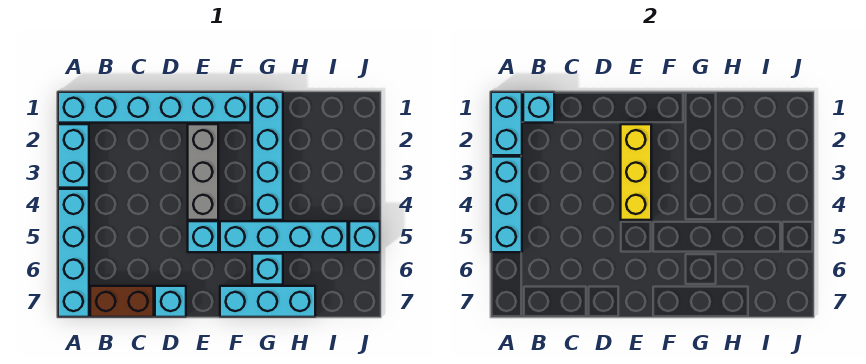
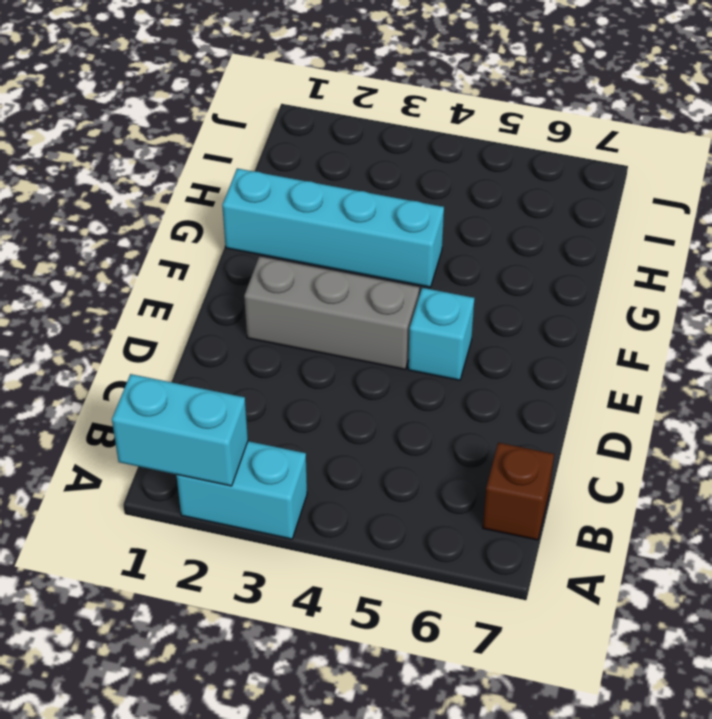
brown brick B7 level 1 -> brown brick B7:C7 level 1
none -> cyan brick A1:F1 level 1
none -> cyan brick A4:A7 level 1
none -> cyan brick D7 level 1

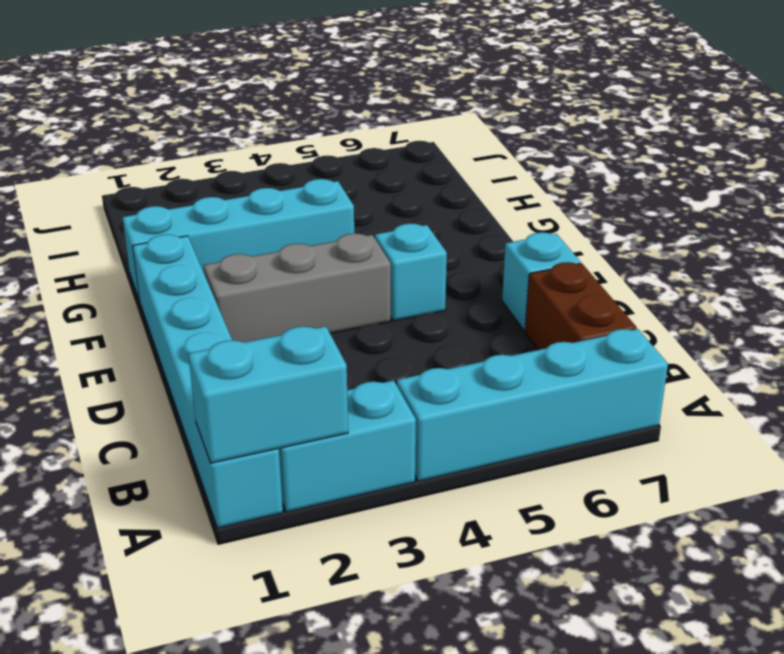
none -> cyan brick F5:I5 level 1
none -> cyan brick F7:H7 level 1
none -> cyan brick G6 level 1

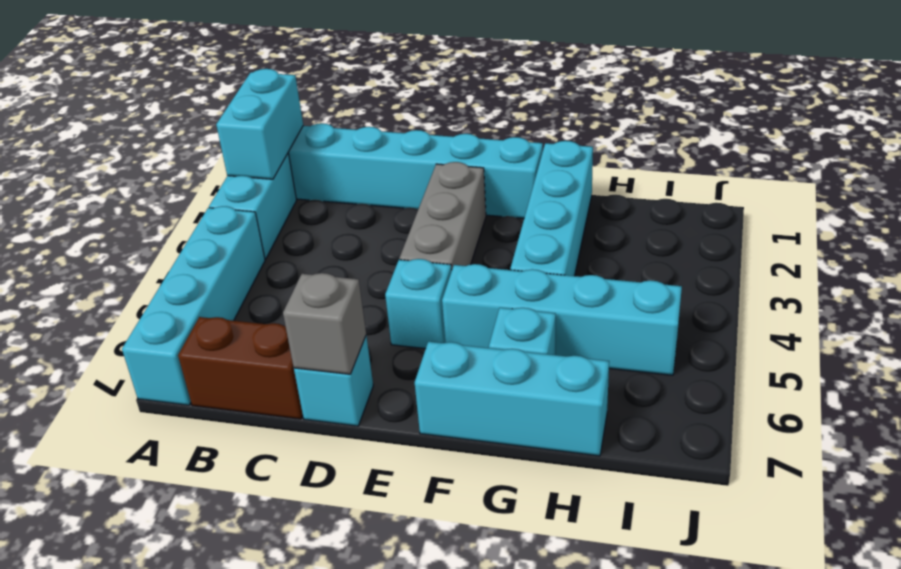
grey brick D7 level 2 -> none
none -> cyan brick J5 level 1
none -> cyan brick A3:A5 level 2
none -> cyan brick B1 level 2

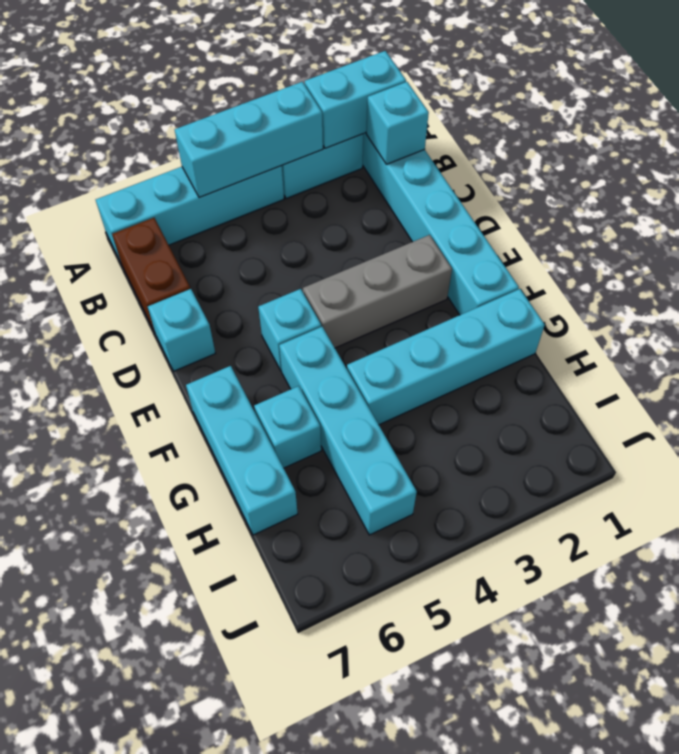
none -> cyan brick J5 level 1
none -> yellow brick E2:E4 level 2

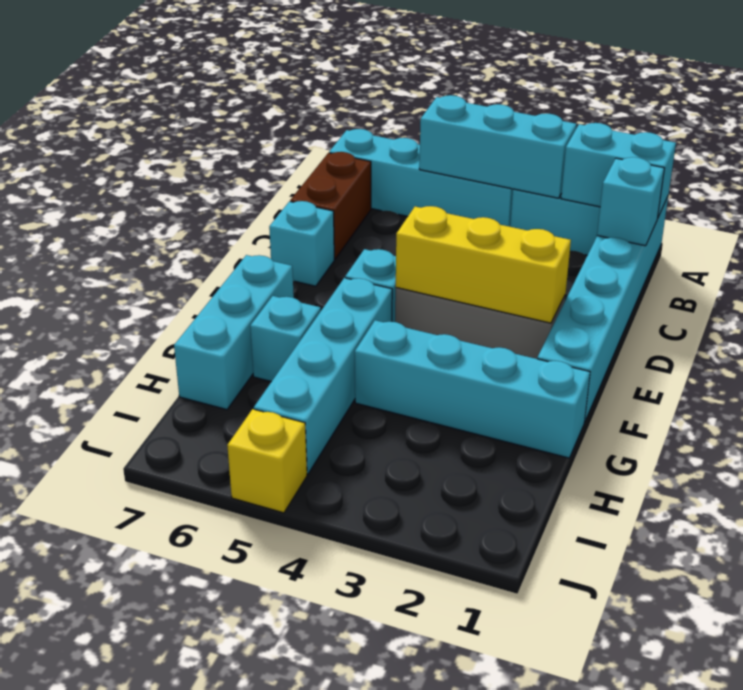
yellow brick J5 level 1 -> cyan brick J5 level 1

